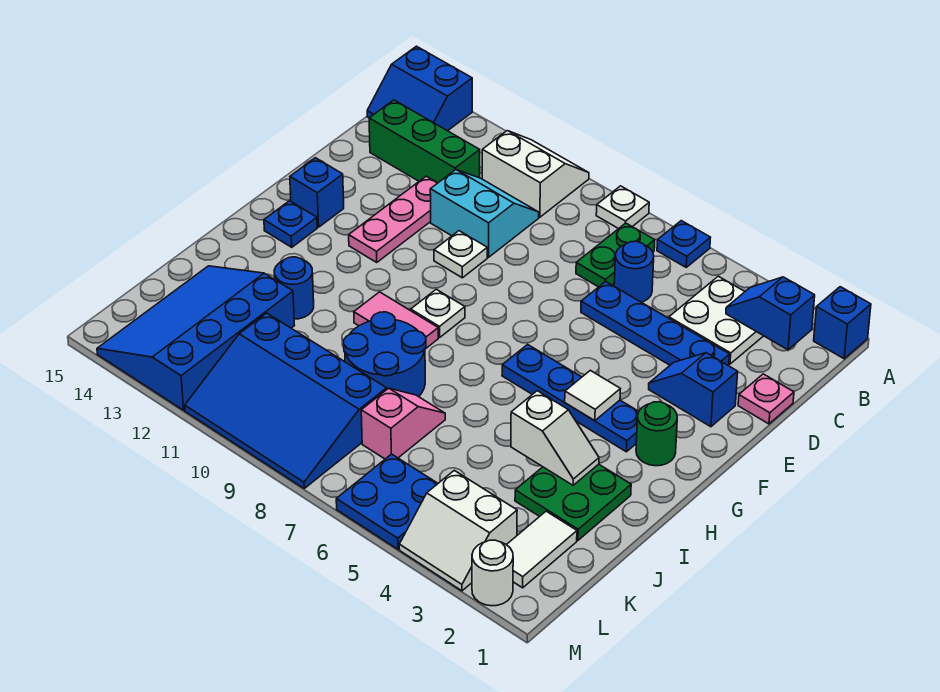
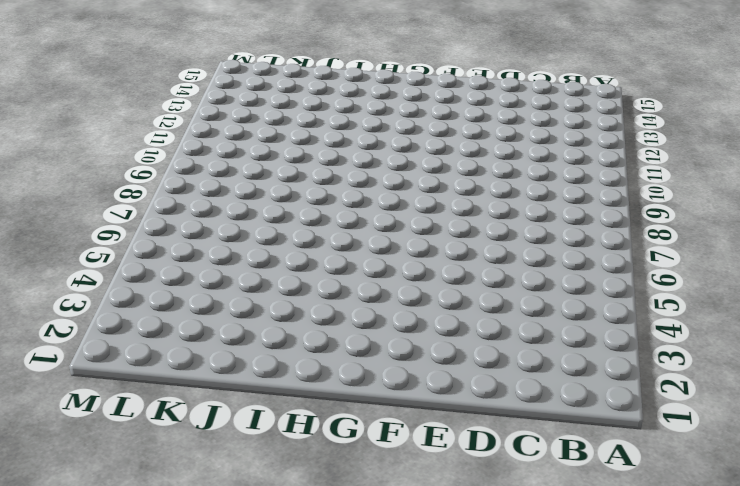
none -> blue brick A1 level 1
none -> blue plate A6 level 1
none -> white plate A8 level 1
none -> white slope A10:B11 level 1 top B

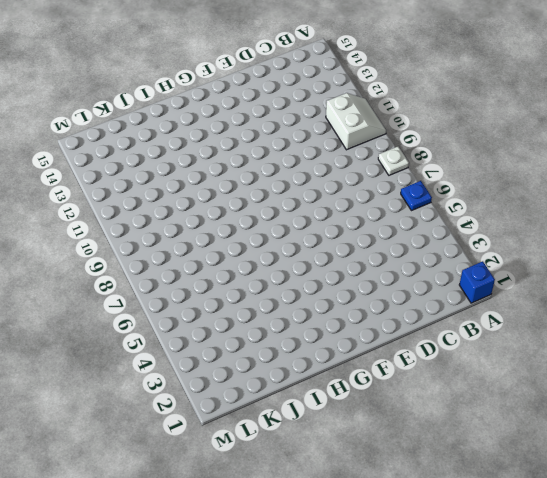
none -> blue slope A14:B15 level 1 top A
none -> white plate B3:C4 level 1
none -> green plate B7:C7 level 1
none -> blue round brick C6 level 1

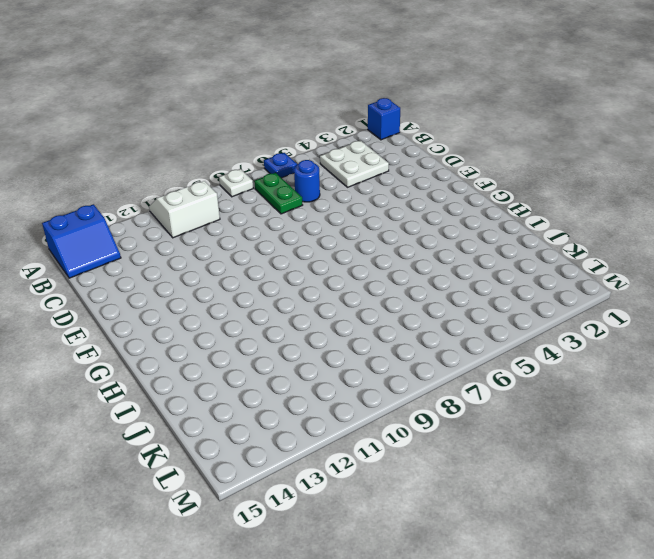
none -> cyan slope C10:D11 level 1 top D
none -> green brick C12:C14 level 1
none -> pink plate D1 level 1
none -> blue plate D3:D6 level 1

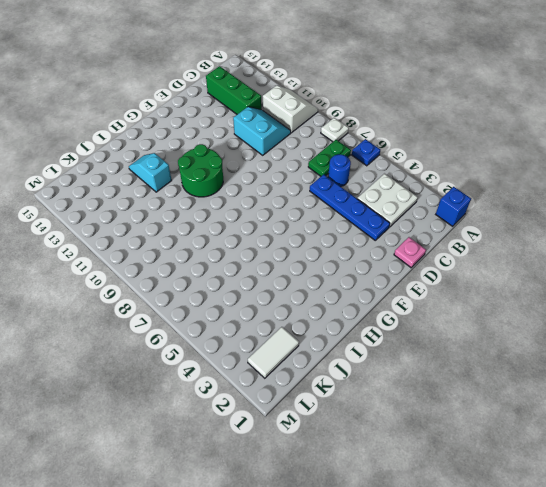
green round brick G10:H11 level 1 -> pink tile H9:H10 level 1
cyan slope I12:I13 level 1 top 12 -> blue round brick I12 level 1
none -> blue slope A14:B15 level 1 top A
none -> pink plate D12:F12 level 1
none -> blue slope E2:E3 level 1 top 2
none -> white plate E10 level 1

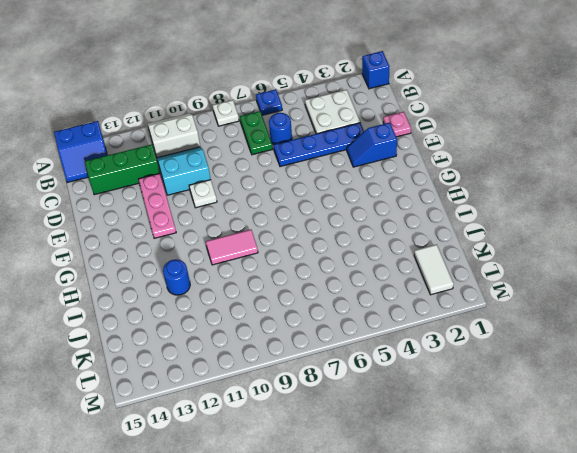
none -> blue brick F14 level 1
none -> green round brick G2 level 1
none -> blue plate G3:G6 level 1
none -> white plate G9 level 1

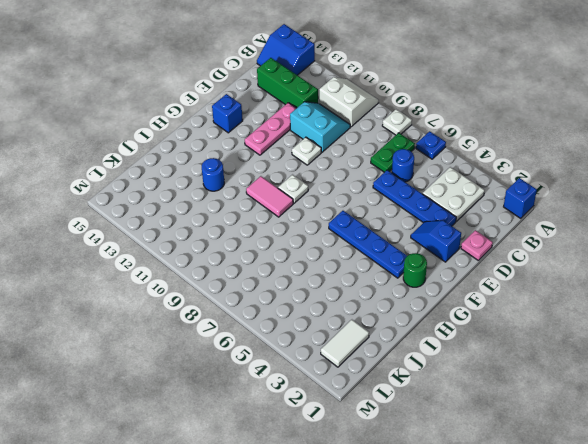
none -> blue plate G14 level 1
none -> green plate I2:J3 level 1
none -> blue round brick I8:J9 level 1
none -> pink slope J7:K7 level 1 top K

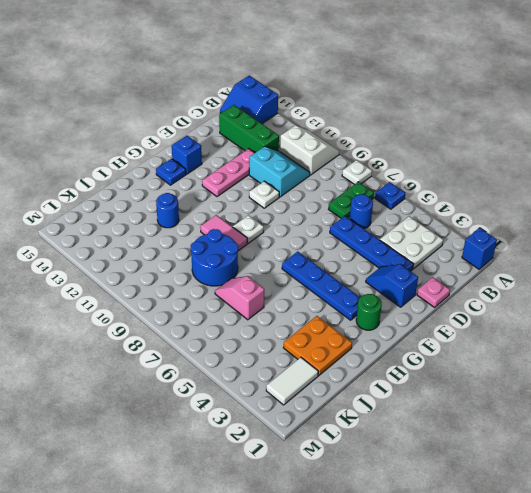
orange plate I2:J3 level 1 -> green plate I2:J3 level 1
pink slope J6:J7 level 1 top 6 -> pink slope J7:K7 level 1 top K
none -> blue slope J12:M14 level 1 top 12
none -> blue slope K8:M11 level 1 top K
none -> white slope L3:M4 level 1 top L
none -> blue plate L5:M6 level 1

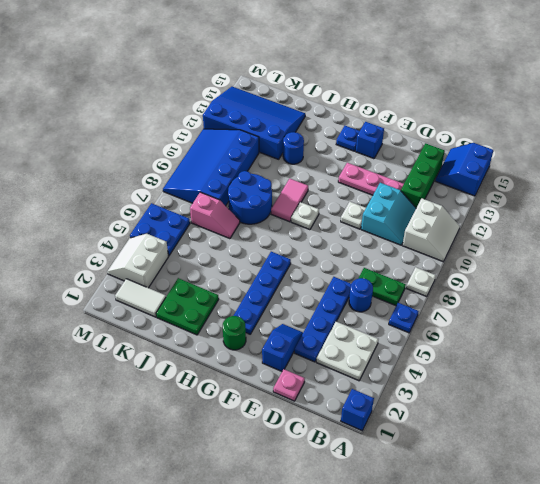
none -> white round brick M2 level 1
none -> blue slope B2:B3 level 2 top 2
none -> white tile G4 level 2
none -> white slope I3:I4 level 2 top 4

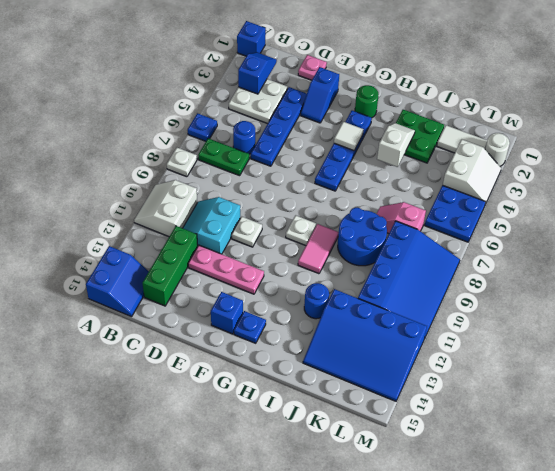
blue slope B2:B3 level 2 top 3 -> blue slope B2:B3 level 2 top 2

